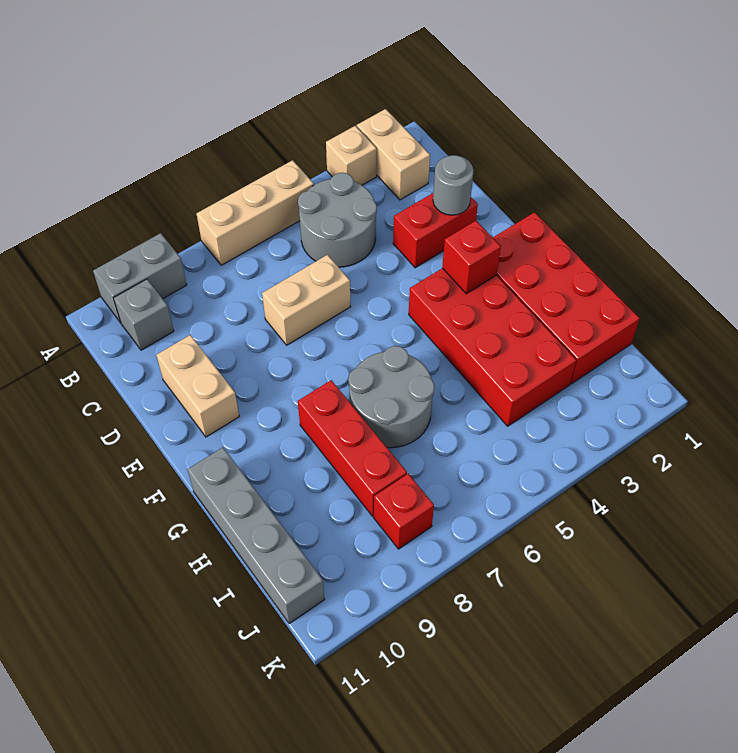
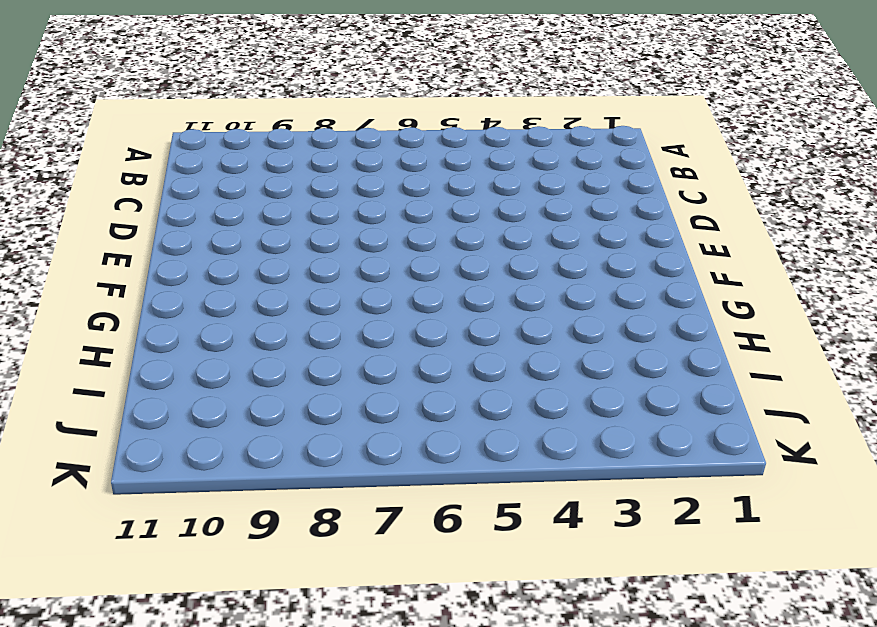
none -> tan brick A2:B2 level 1
none -> tan brick A3 level 1
none -> tan brick A5:A7 level 1

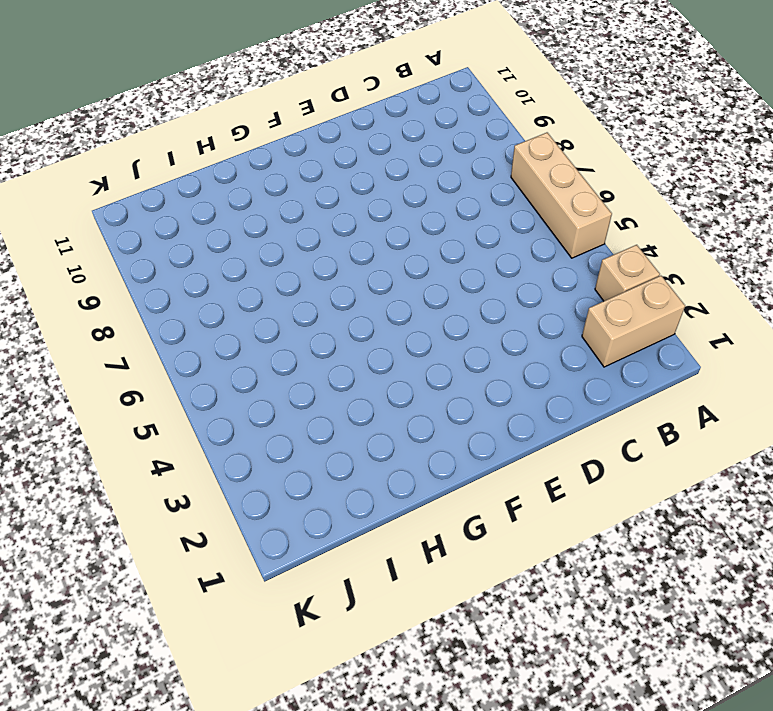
none -> grey brick A9:A10 level 1
none -> grey round brick B4:C5 level 1
none -> grey brick B10 level 1

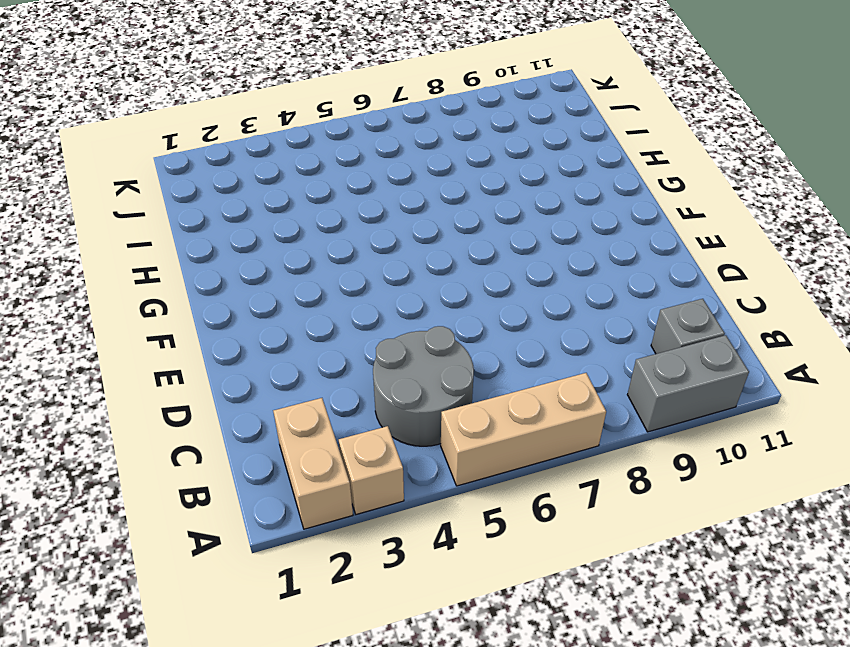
none -> red brick D2:D3 level 1
none -> tan brick D6:D7 level 1
none -> tan brick D10:E10 level 1

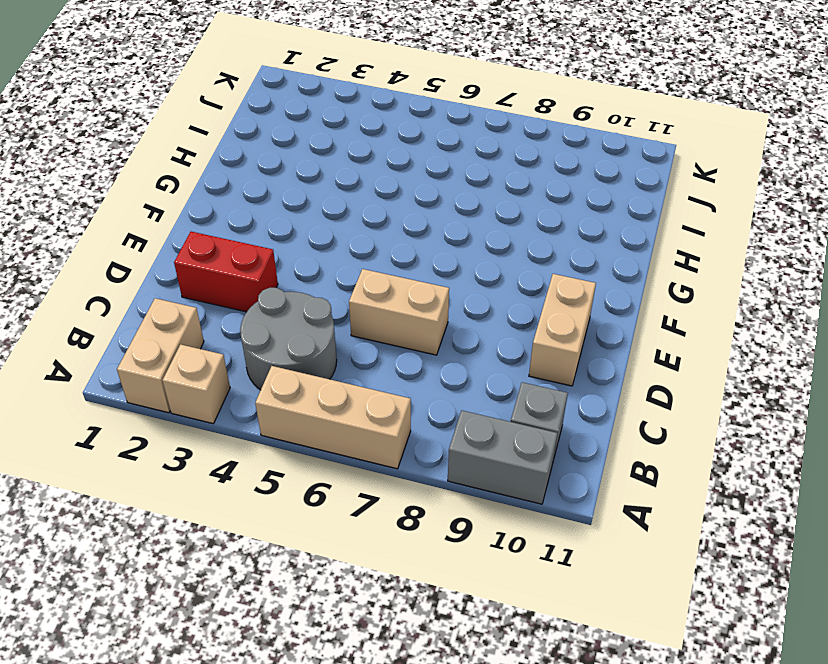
none -> red brick F1:I2 level 1
none -> red brick F3:I4 level 1
none -> grey round brick G6:H7 level 1

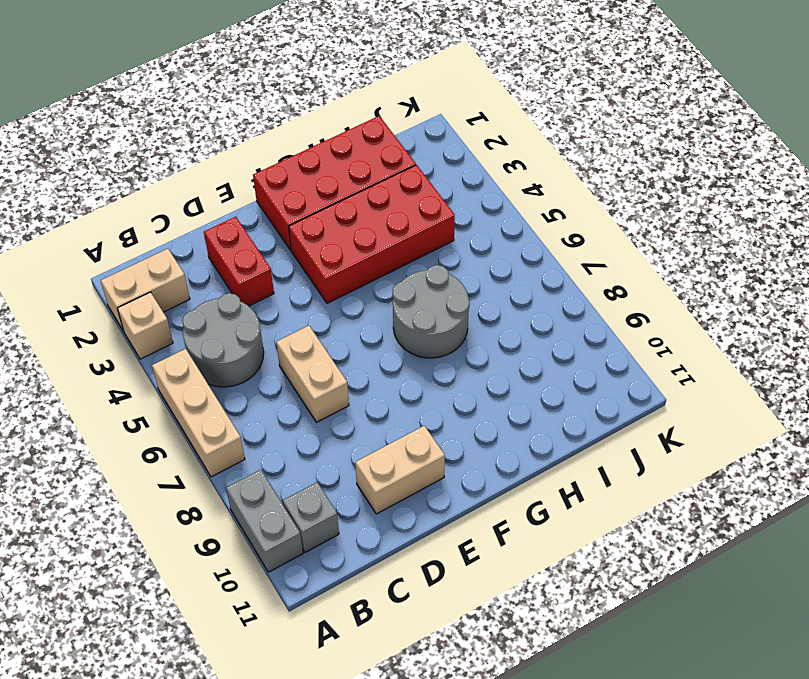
none -> red brick G8:I8 level 1
none -> grey brick G11:J11 level 1
none -> red brick J8 level 1

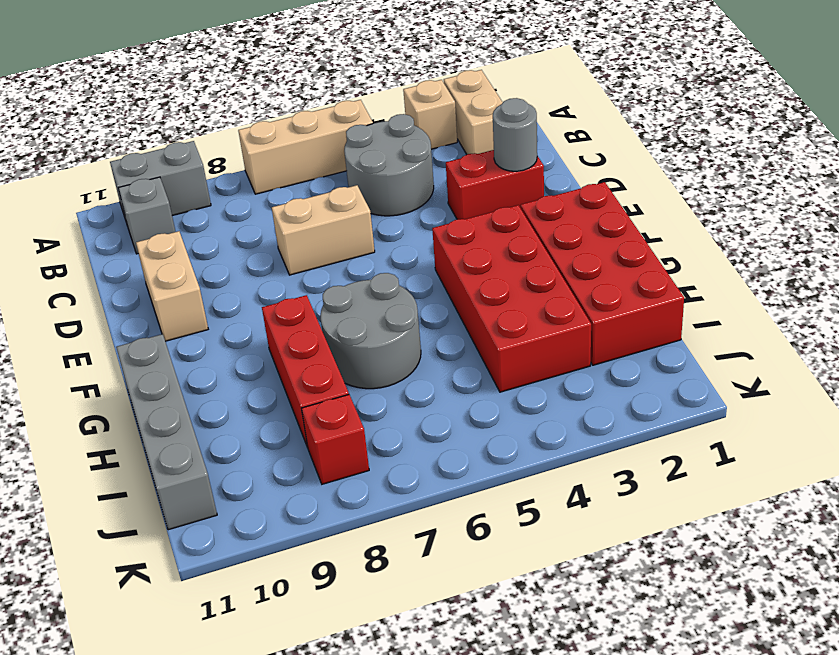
none -> red brick F3 level 2

